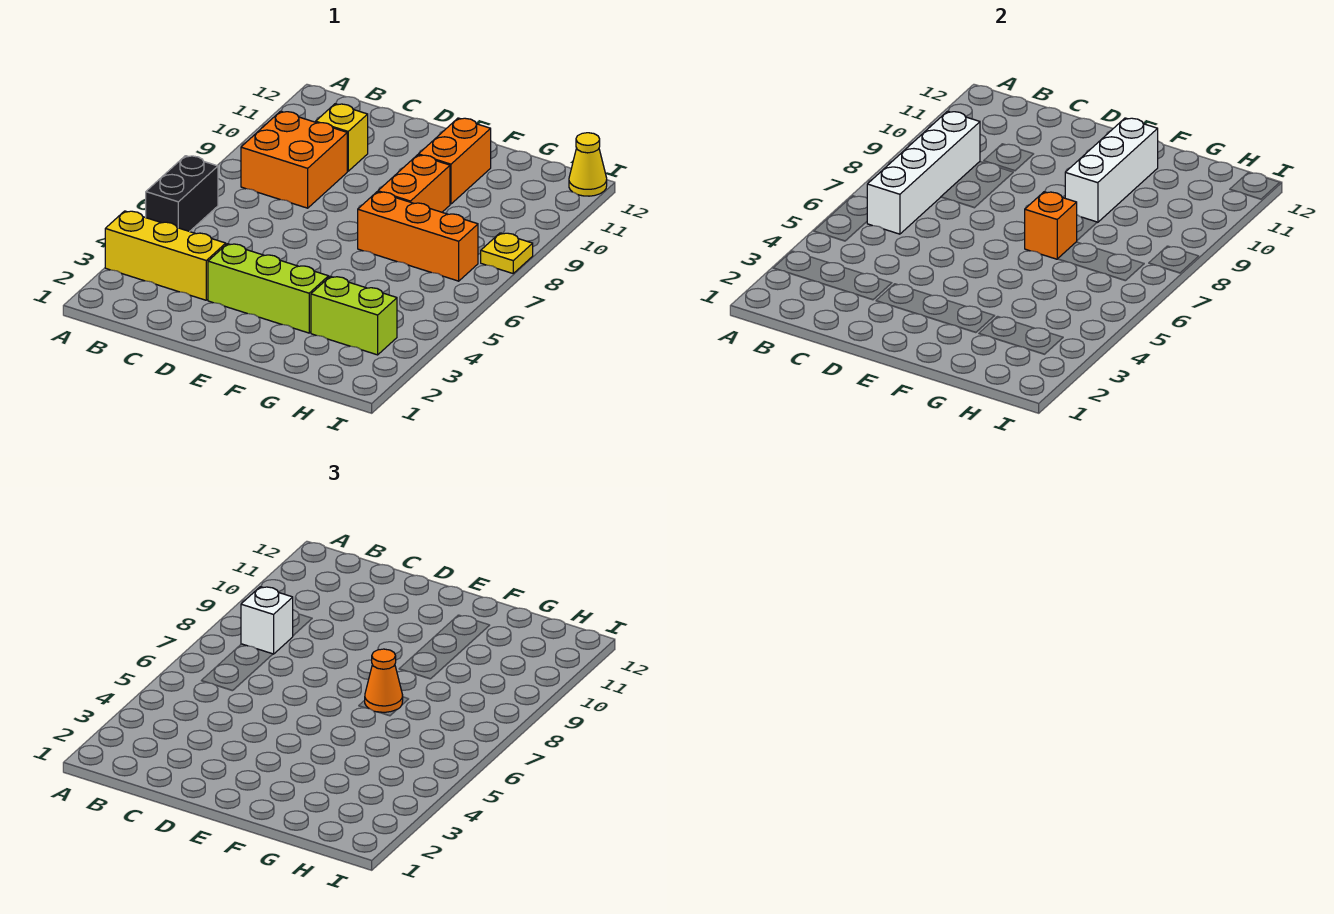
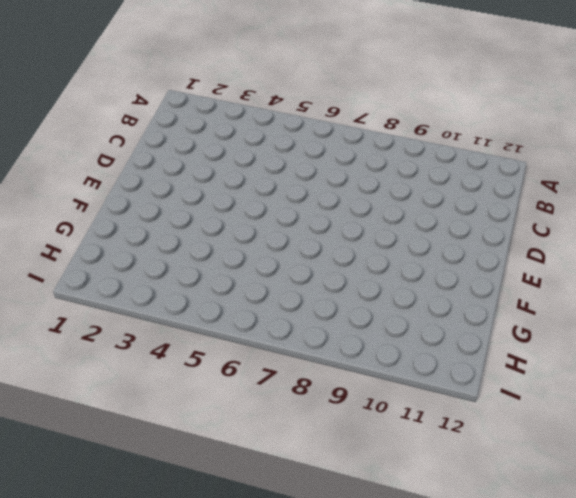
none -> yellow brick A3:C3 level 1
none -> black brick A5:A6 level 1
none -> orange brick B8:C9 level 1

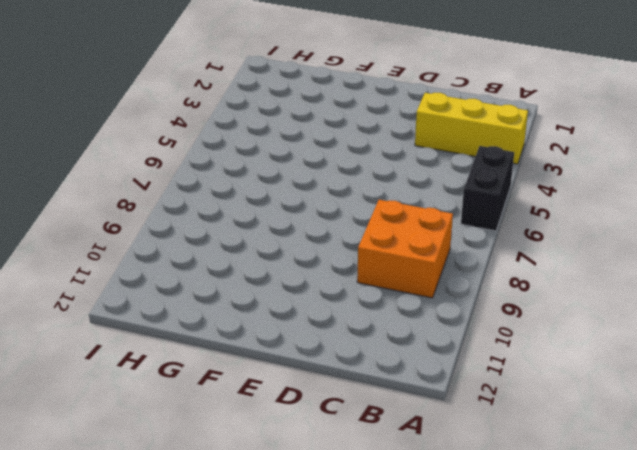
none -> yellow brick C10 level 1
none -> lime brick D3:F3 level 1
none -> orange brick F7:H7 level 1

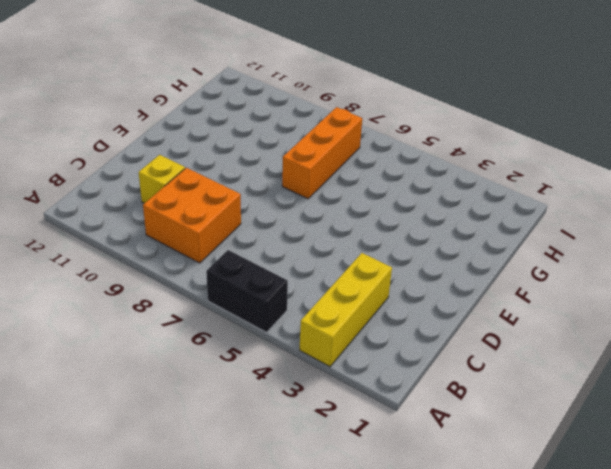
none -> lime brick D3:F3 level 1
none -> orange brick F8:F9 level 1
none -> orange brick F10:F11 level 1

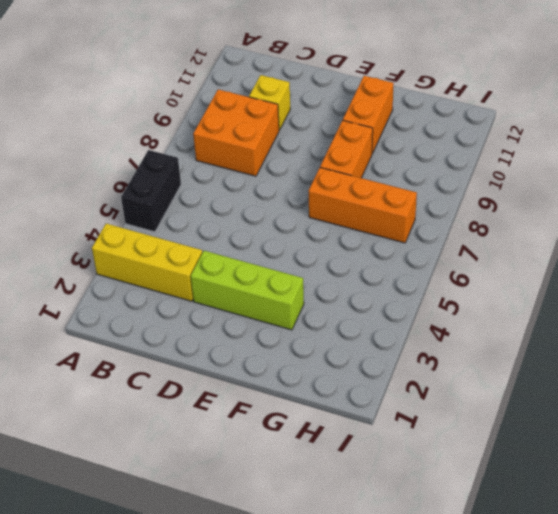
none -> lime brick G3:H3 level 1
none -> yellow plate I8 level 1
none -> yellow cone I12 level 1

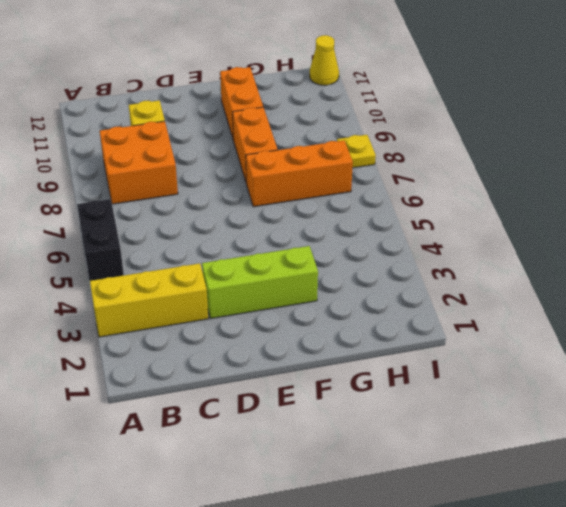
none -> lime brick G3:H3 level 1
none -> white brick B6:B9 level 2
none -> orange brick F7 level 2

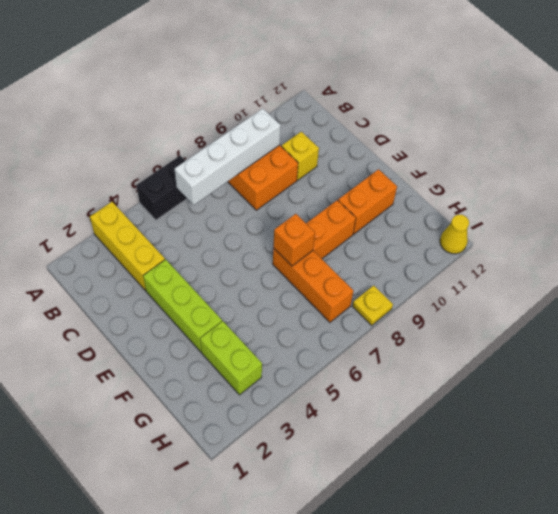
none -> white brick F9:F11 level 2
none -> white brick B8 level 3
none -> orange cone F7 level 3

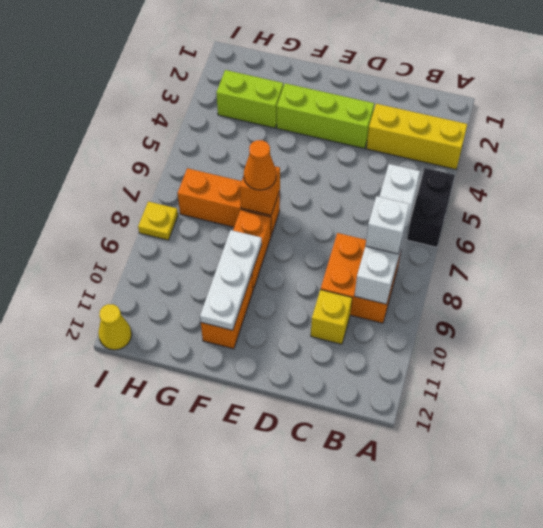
white plate F9:F11 level 2 -> white brick F9:F11 level 2

